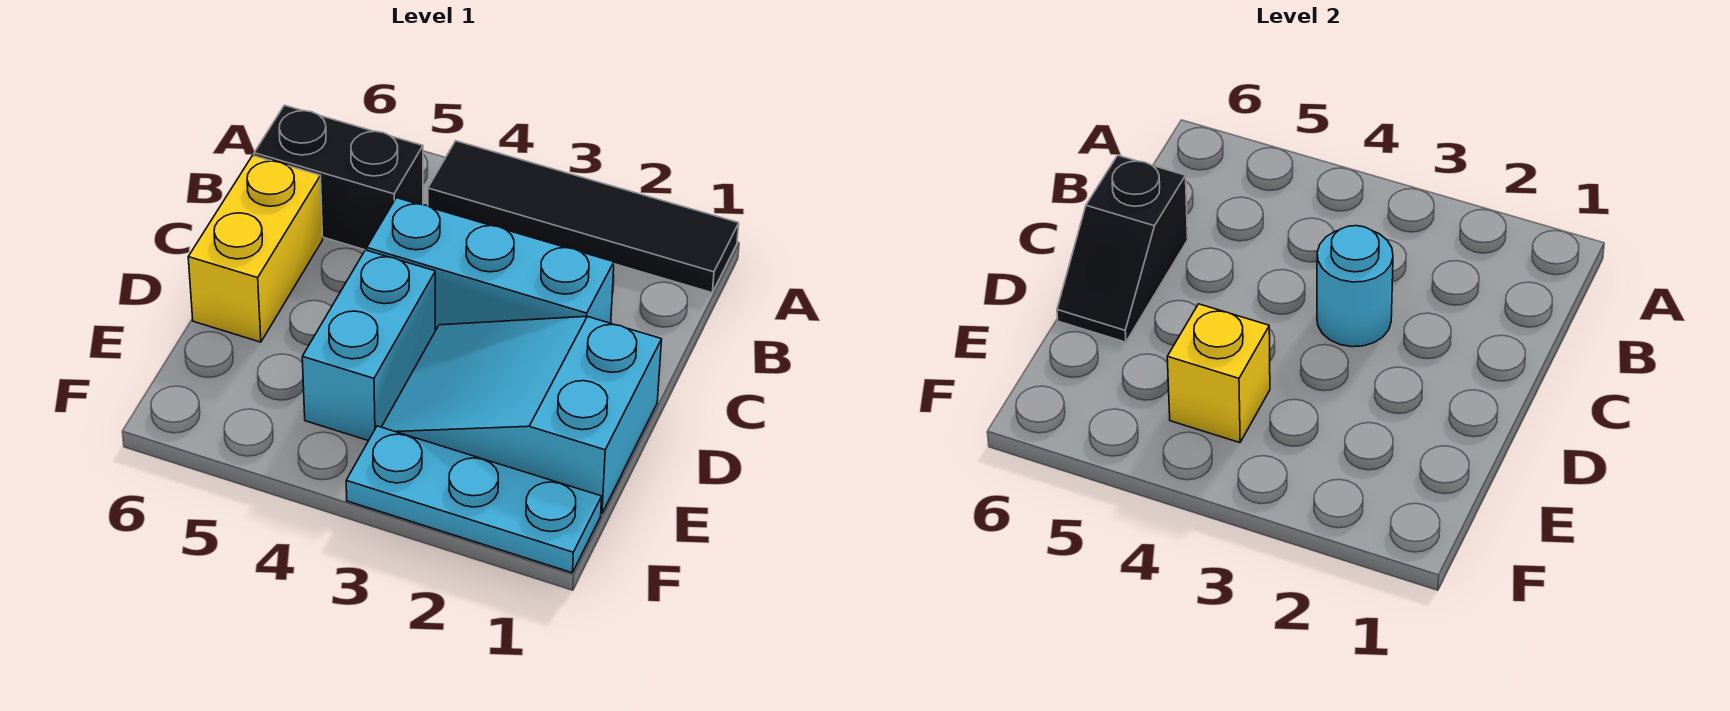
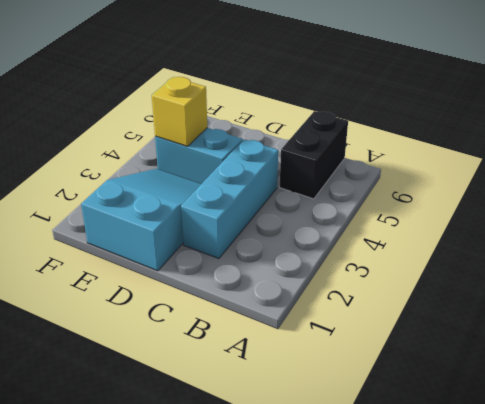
none -> black tile A1:A4 level 1
none -> yellow brick C6:D6 level 1

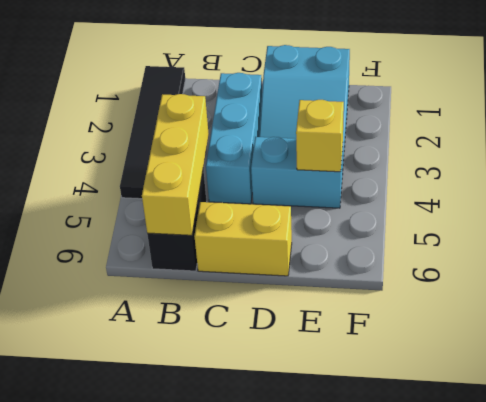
yellow brick B4:B6 level 2 -> none
none -> cyan plate F1:F3 level 1
none -> cyan round brick C3 level 2

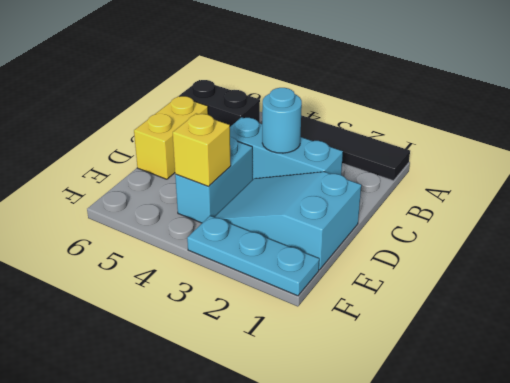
none -> black slope C6:D6 level 2 top C

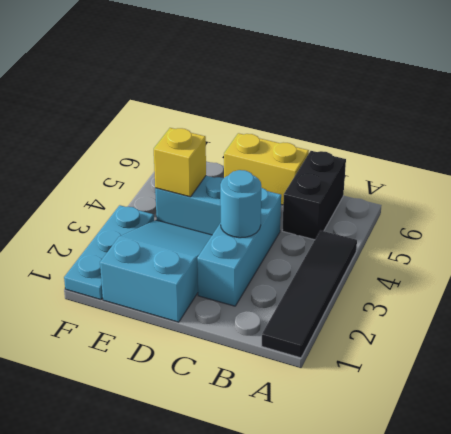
none -> black slope C6:D6 level 2 top C

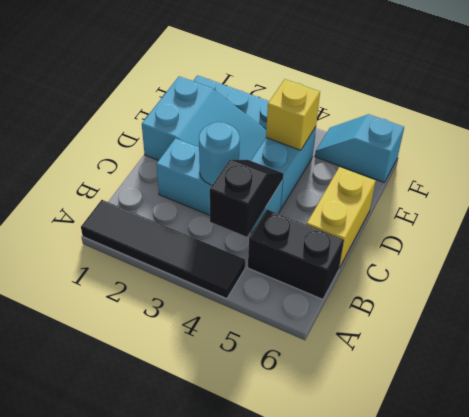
black slope B4:C4 level 2 top B -> black slope C6:D6 level 2 top C
cyan slope F5:F6 level 1 top 6 -> none

